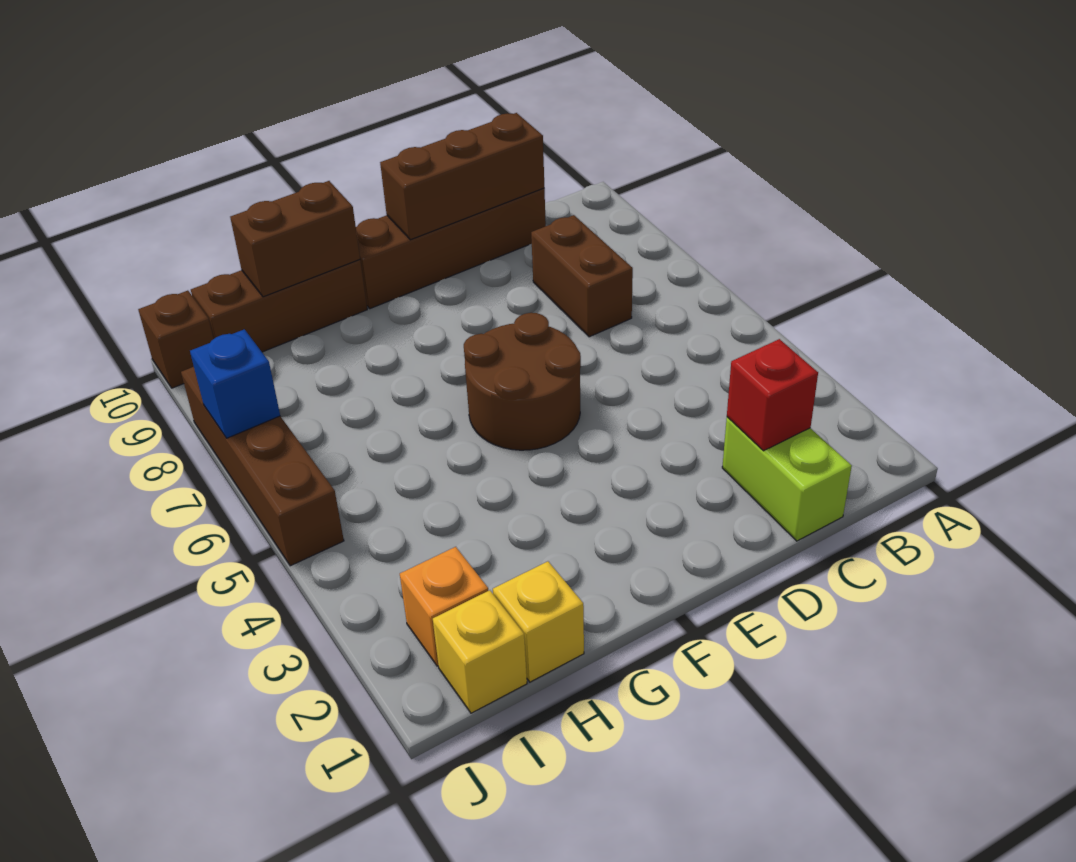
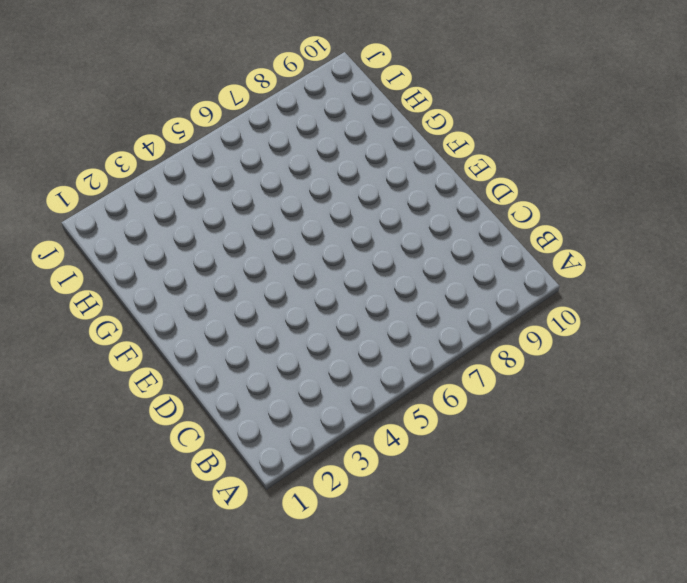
none -> lime brick C1:C2 level 1
none -> brown brick C7:C8 level 1
none -> brown brick C10:F10 level 1

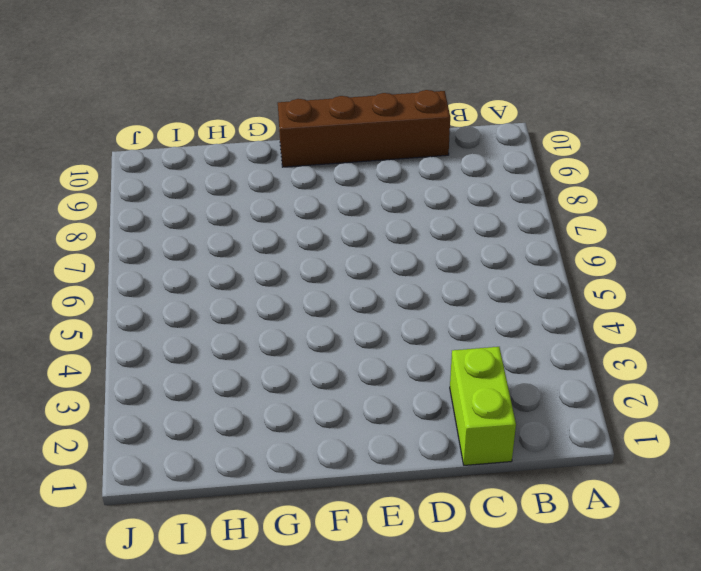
none -> brown brick C7:C8 level 1
none -> brown round brick E5:F6 level 1
none -> brown brick G10:I10 level 1

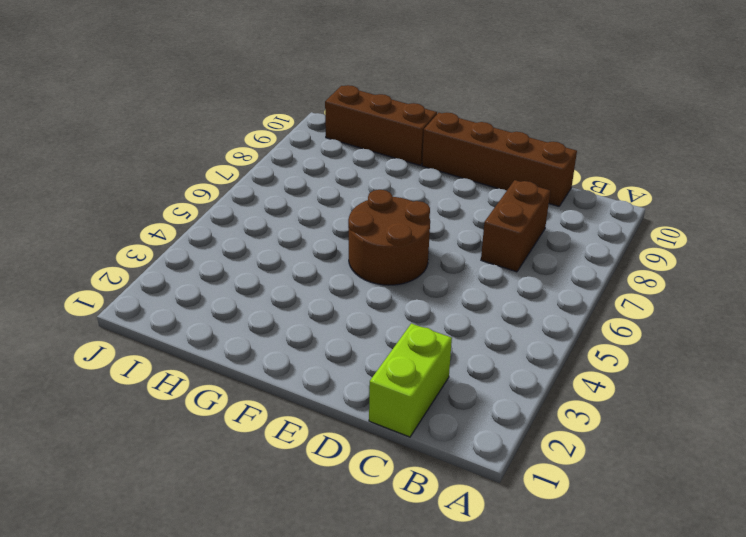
none -> yellow brick H1 level 1
none -> yellow brick I1 level 1
none -> orange brick I2 level 1

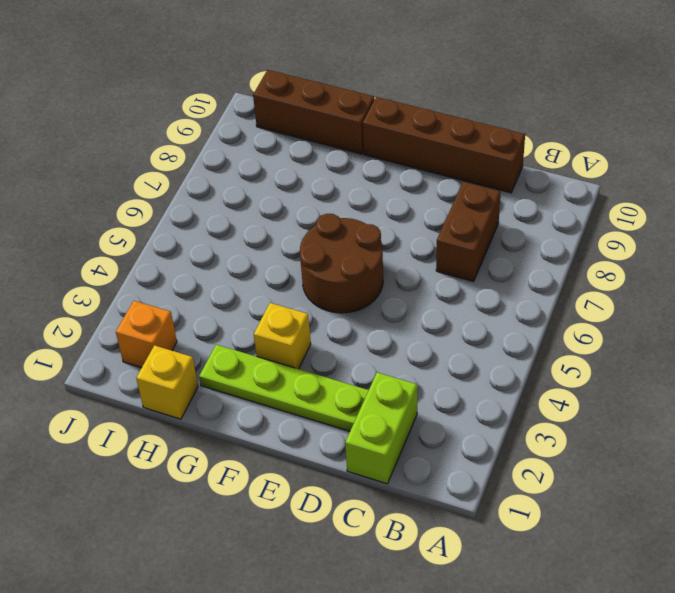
lime plate D2:G2 level 1 -> none
yellow brick F3 level 1 -> yellow brick I1 level 1
none -> brown brick J5:J8 level 1
none -> brown brick J10 level 1
none -> red brick C2 level 2

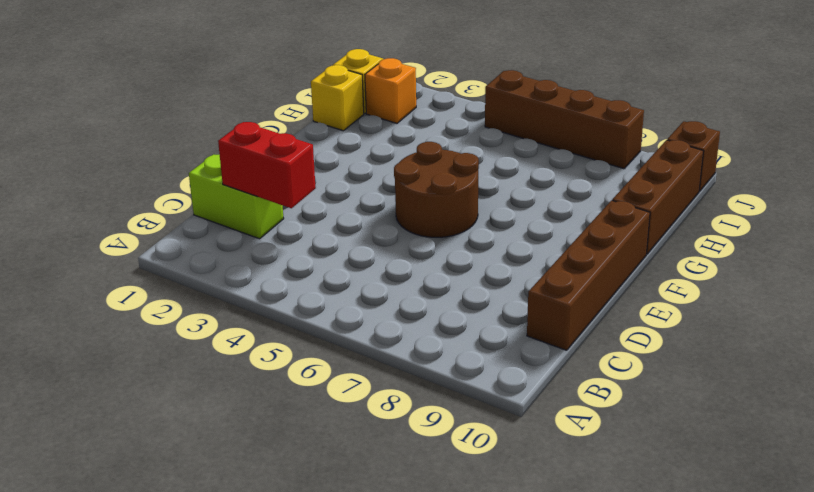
red brick C2:C3 level 2 -> red brick C2 level 2
none -> brown brick C7:C8 level 1
none -> brown brick C10:E10 level 2
none -> brown brick G10:H10 level 2

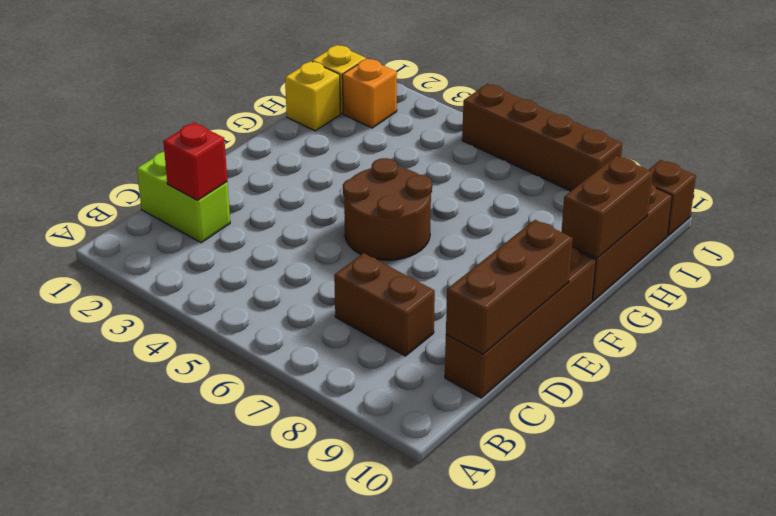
none -> blue brick J7 level 2

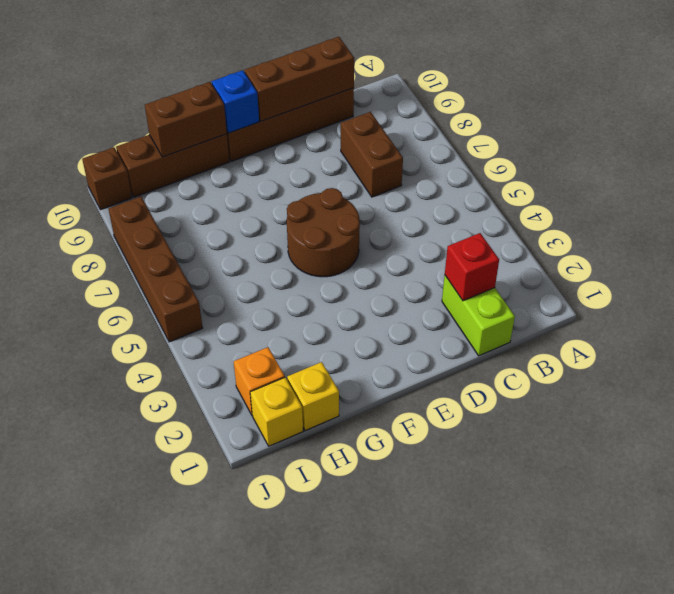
blue brick F10 level 2 -> blue brick J7 level 2

